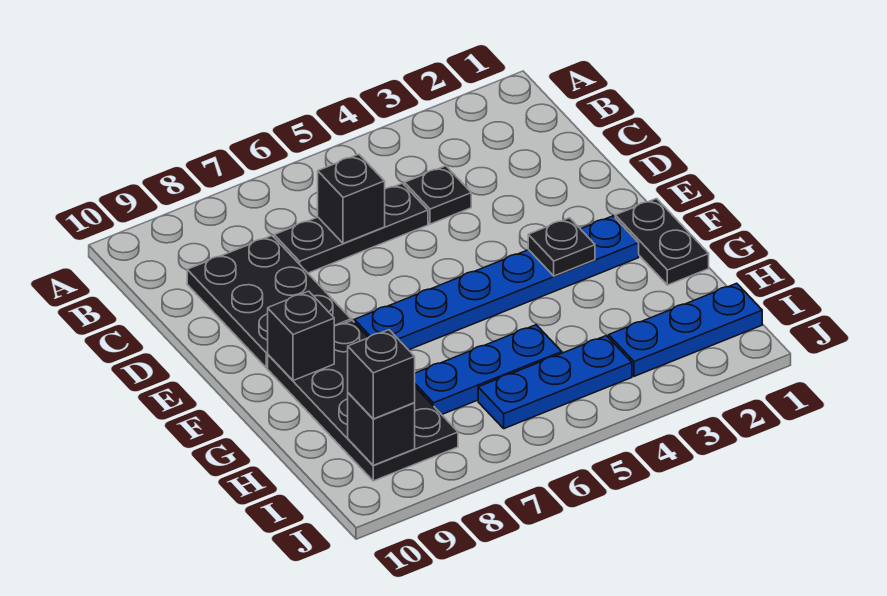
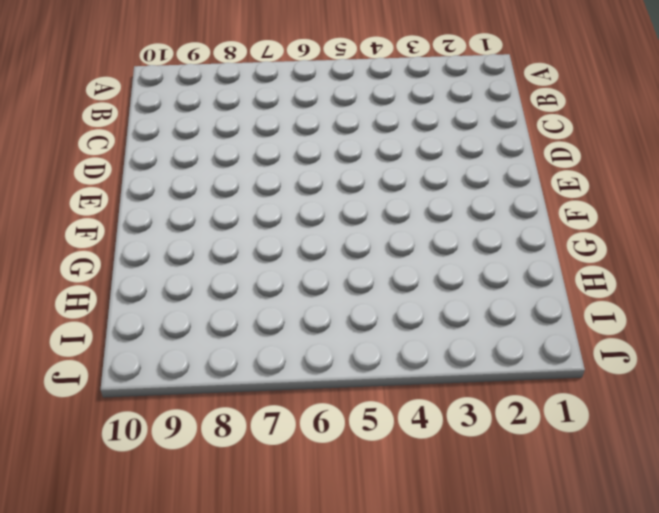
none -> black plate C4 level 1
none -> black plate C5:C7 level 1
none -> black plate C8:E9 level 1

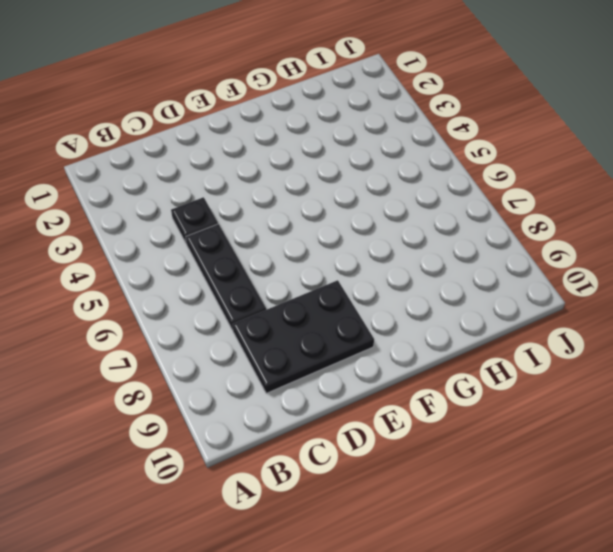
none -> black plate F1:G1 level 1
none -> blue plate F2:F7 level 1
none -> black plate F8:I9 level 1

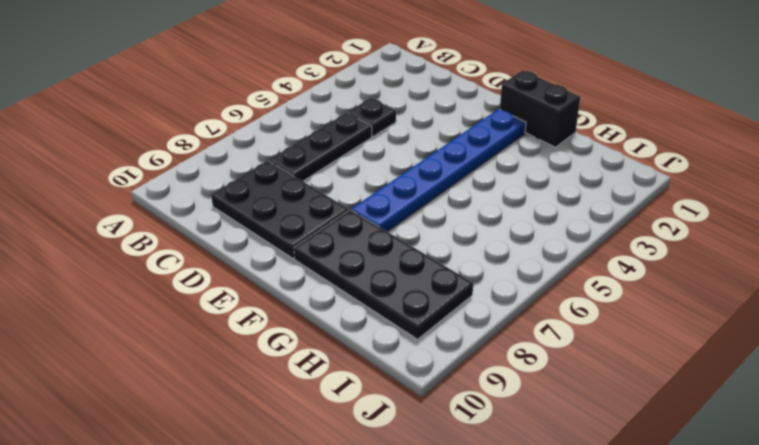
black brick F1:G1 level 1 -> black plate F1:G1 level 1
none -> blue plate H5:H7 level 1
none -> blue plate I1:I3 level 1
none -> blue plate I4:I6 level 1

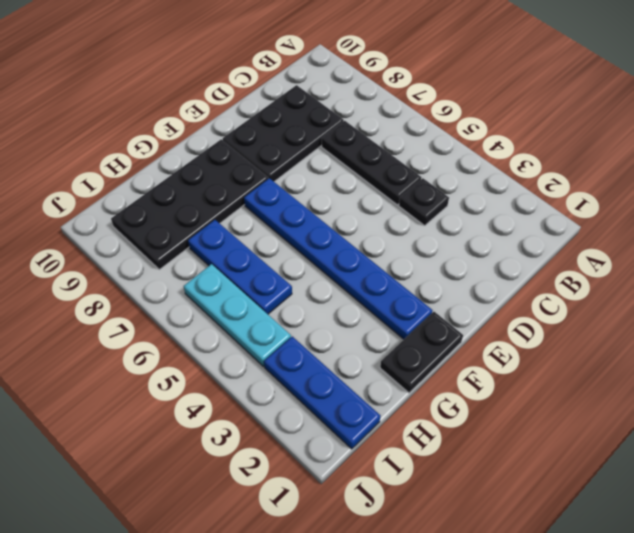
cyan plate I4:I6 level 1 -> blue plate I4:I6 level 1
none -> black brick C6 level 2
none -> black plate F3 level 2
none -> black brick F9 level 2

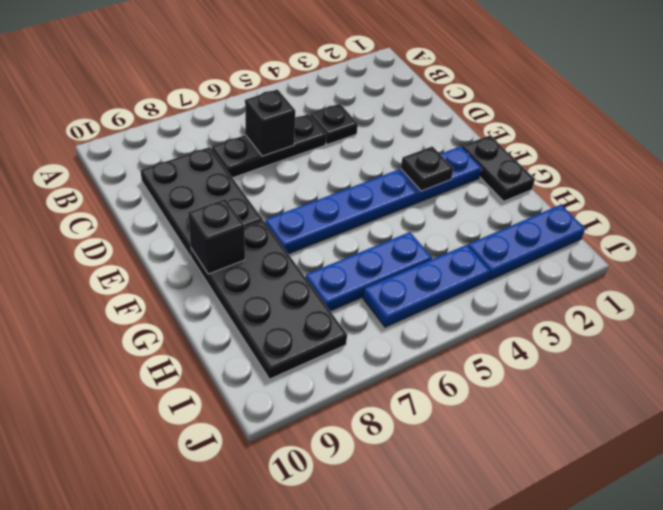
none -> black brick I9 level 2
none -> black brick I9 level 3

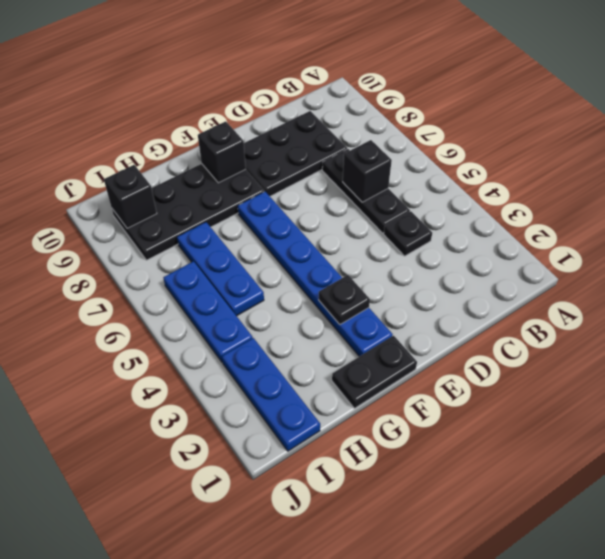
none -> black brick I9 level 3

